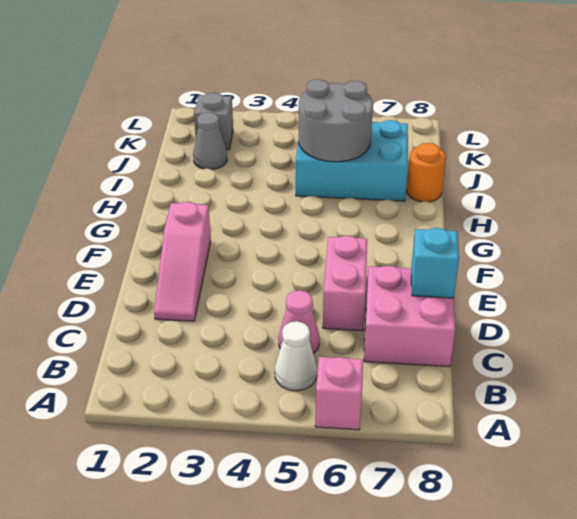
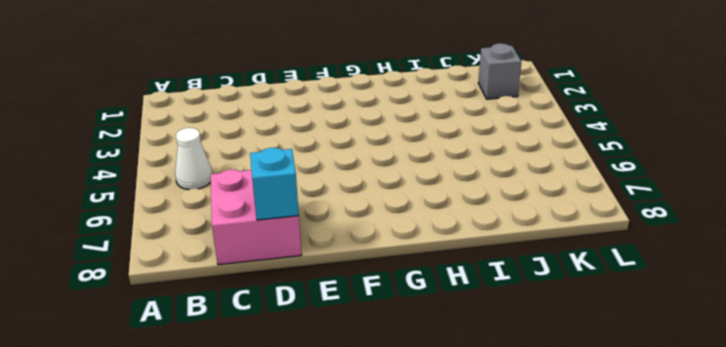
none -> pink brick A6 level 1
none -> pink cone C5 level 1
none -> pink slope D2:F2 level 1 top F

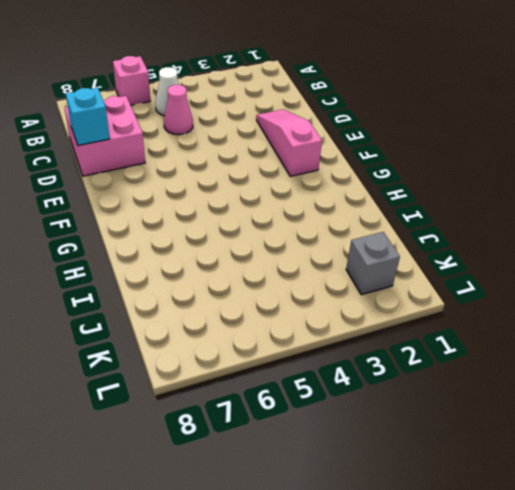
none -> pink brick D6:E6 level 1
none -> cyan brick I5:J7 level 1
none -> orange round brick I8 level 1

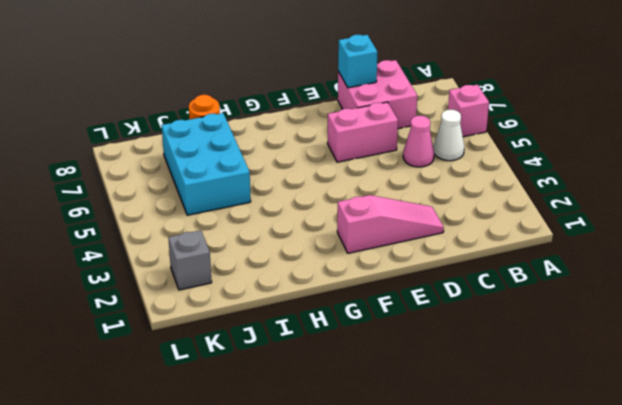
none -> grey cone J2 level 1
none -> grey round brick I5:J6 level 2

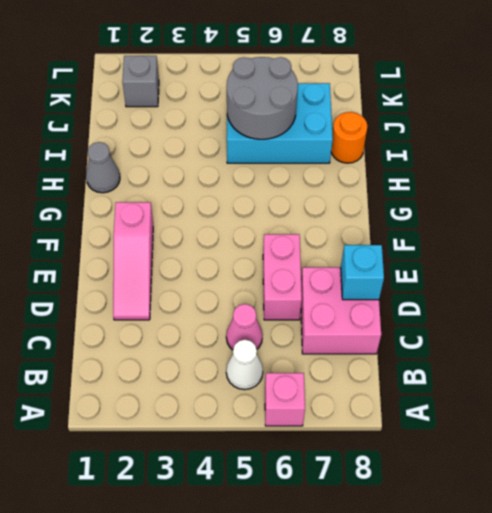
grey cone H1 level 1 -> grey cone J2 level 1

